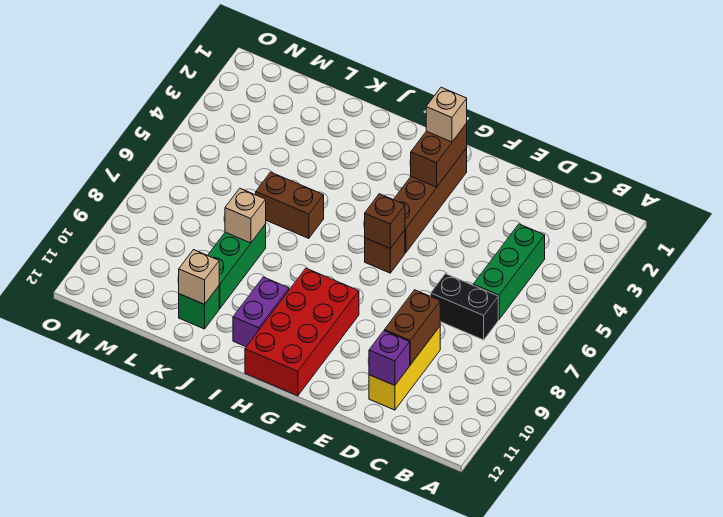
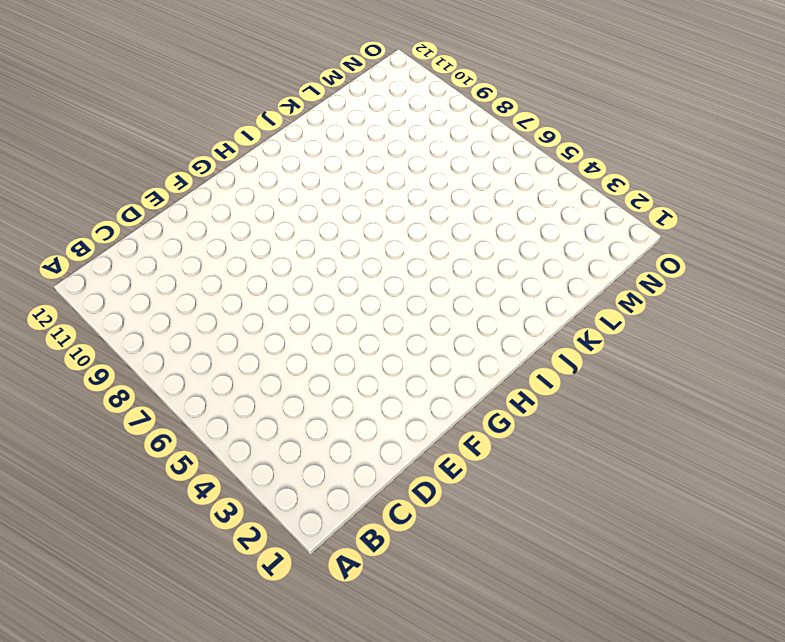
none -> green brick C4:C6 level 1
none -> black brick C7:D7 level 1
none -> yellow brick D9:D11 level 1

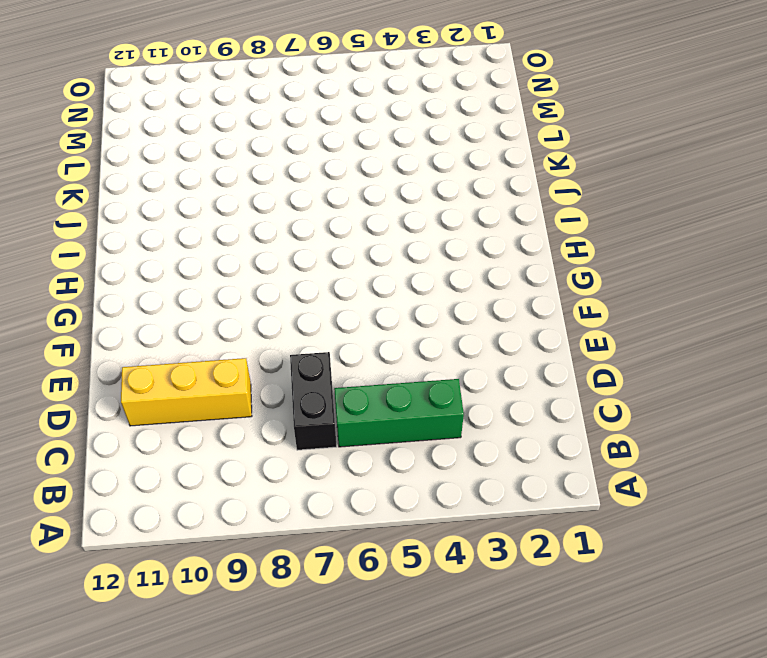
none -> brown brick G2:G5 level 1
none -> brown brick G6 level 1
none -> red brick G9:H12 level 1

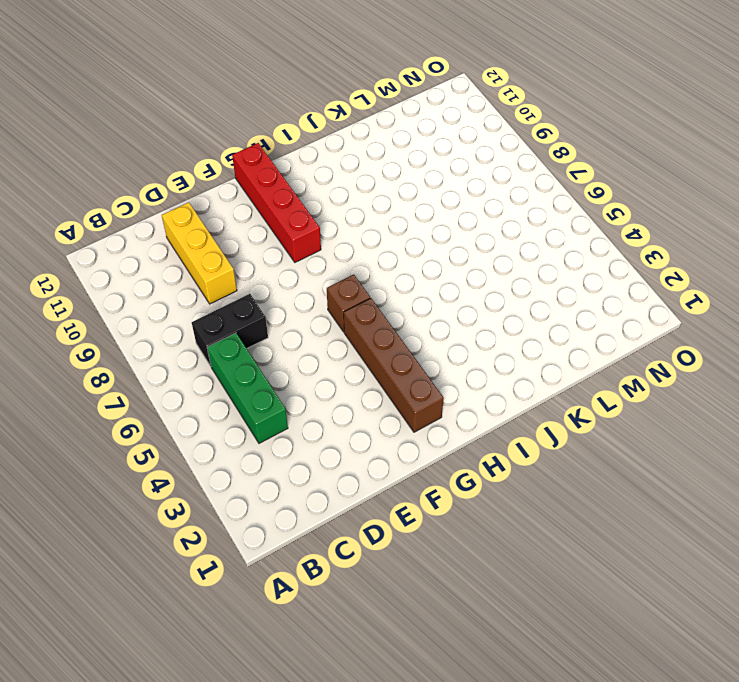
red brick G9:G12 level 1 -> red brick G9:H12 level 1
none -> purple brick I10:I11 level 1
none -> brown brick J6:K6 level 1
none -> green brick K8:K10 level 1

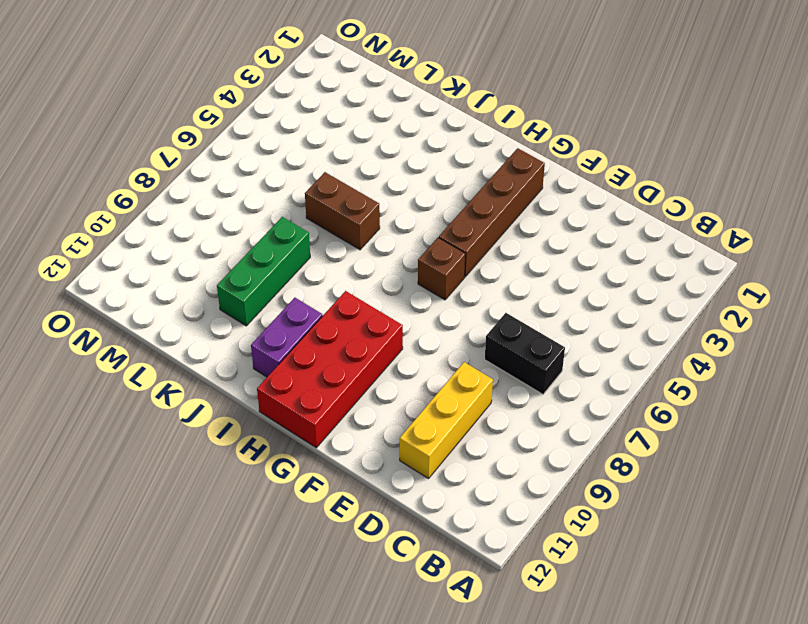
none -> green brick C4:C6 level 1
none -> green brick K11 level 1
none -> brown brick D9:D10 level 2

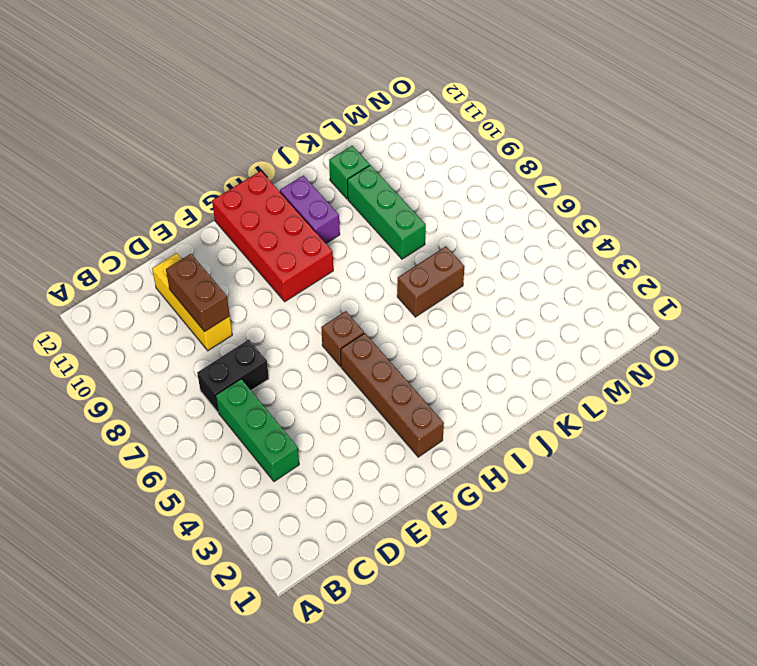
none -> purple brick D11 level 2
none -> brown brick G2:G3 level 2
none -> brown brick G6 level 2

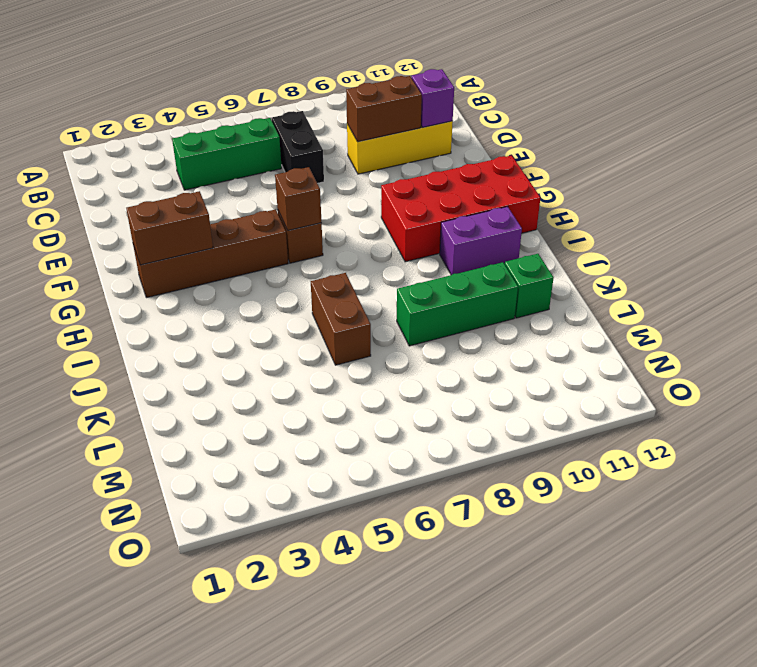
none -> tan brick K8 level 2
none -> tan brick K11 level 2
none -> tan brick G2 level 3

